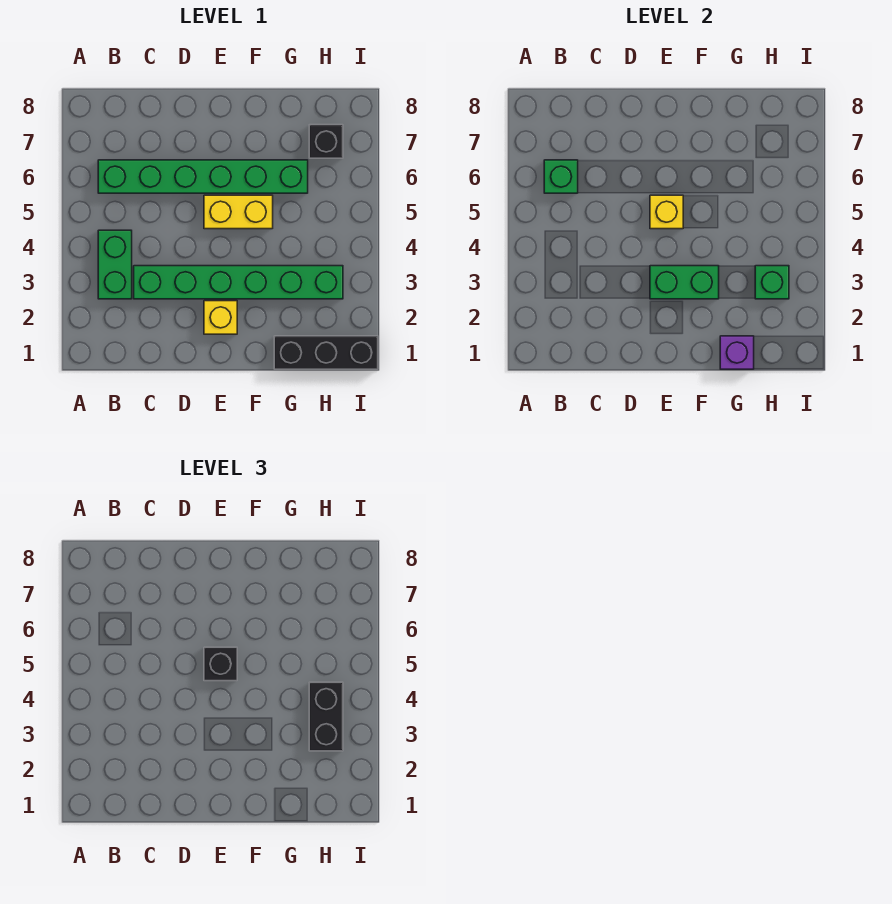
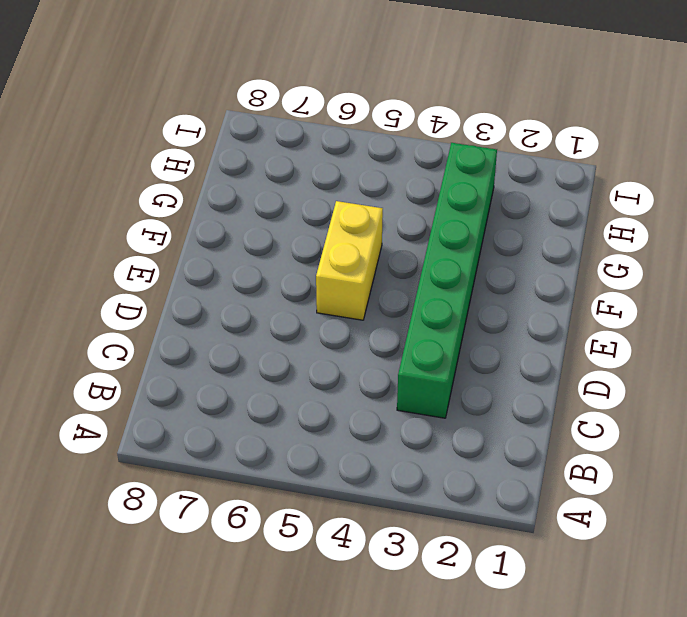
none -> green brick B3:B4 level 1
none -> green brick B6:G6 level 1
none -> yellow brick E2 level 1

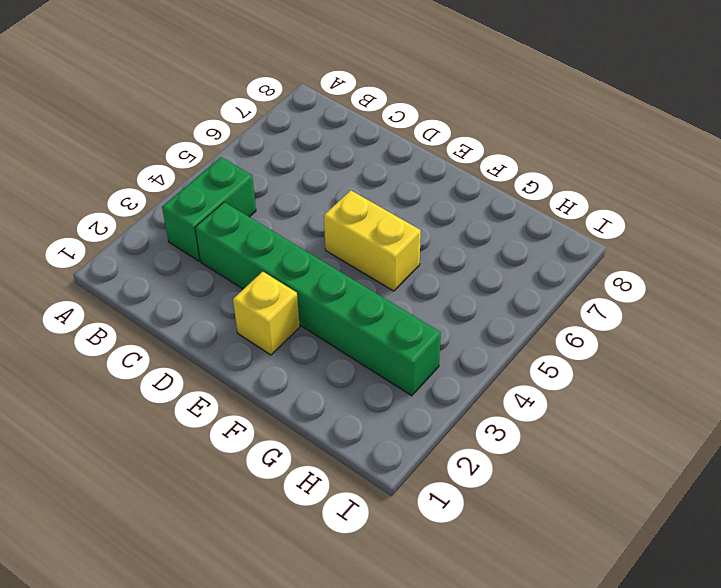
none -> green brick B6:G6 level 1
none -> black brick G1:I1 level 1
none -> black brick H7 level 1

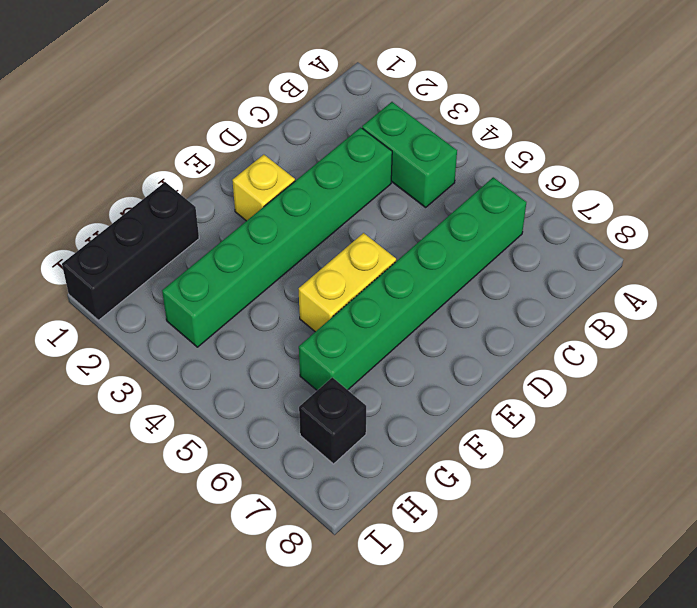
none -> green brick B6 level 2
none -> green brick E3:F3 level 2
none -> yellow brick E5 level 2

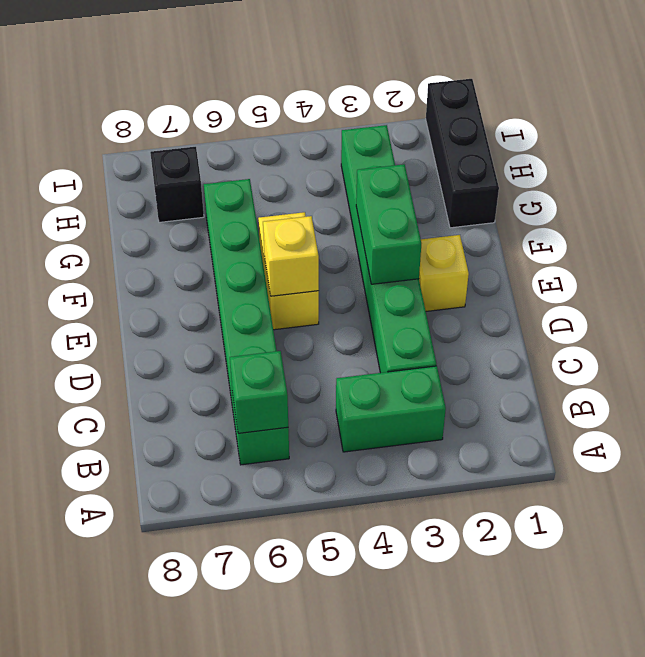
none -> purple brick G1 level 2
none -> green brick H3 level 2
none -> black brick E5 level 3

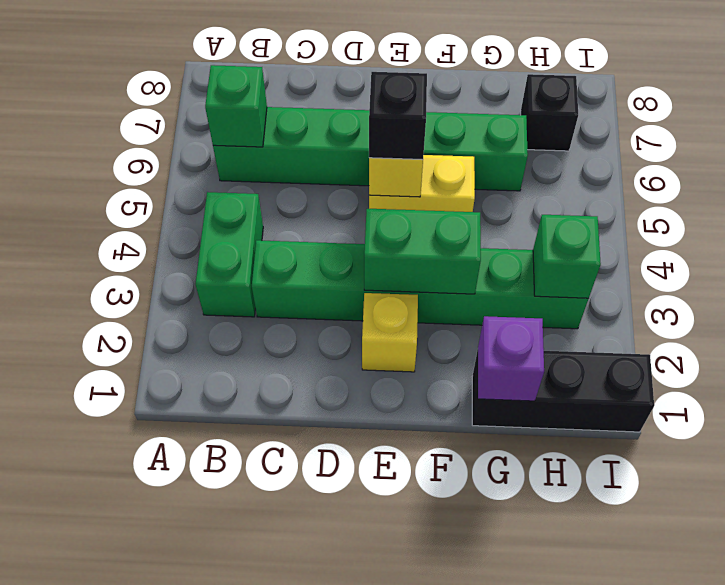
none -> black brick H3:H4 level 3

